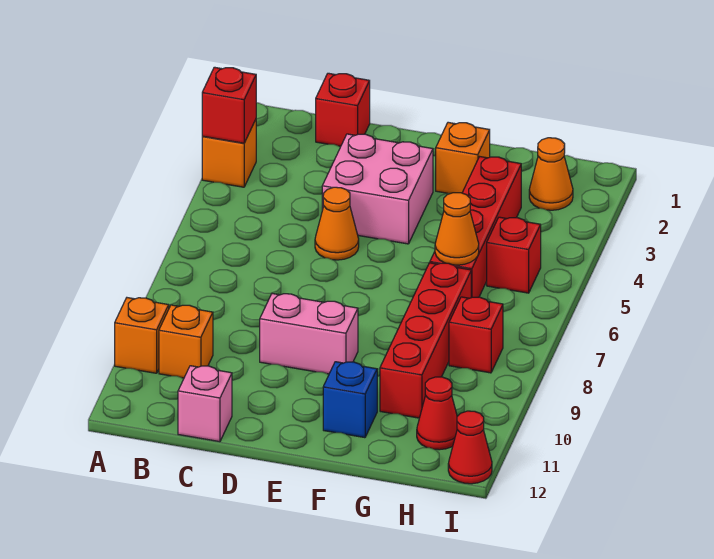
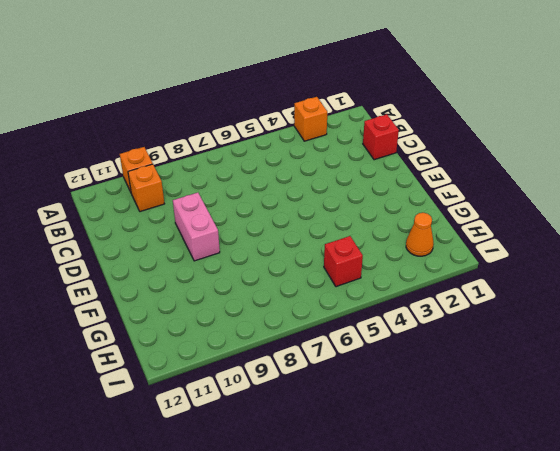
none -> pink brick C12 level 1
none -> pink brick D3:E4 level 1
none -> orange cone D5 level 1

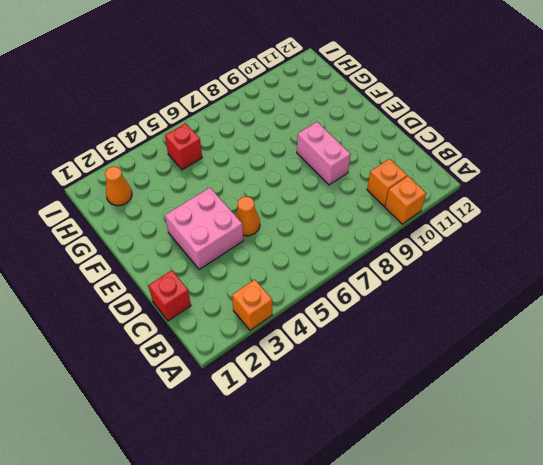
none -> pink brick C12 level 1
none -> orange brick F2 level 1
none -> blue brick F11 level 1

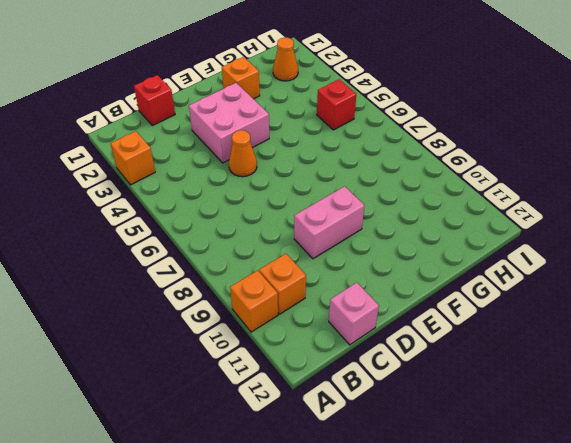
none -> blue brick F11 level 1
none -> red brick G3:G6 level 1
none -> red brick G7:G10 level 1

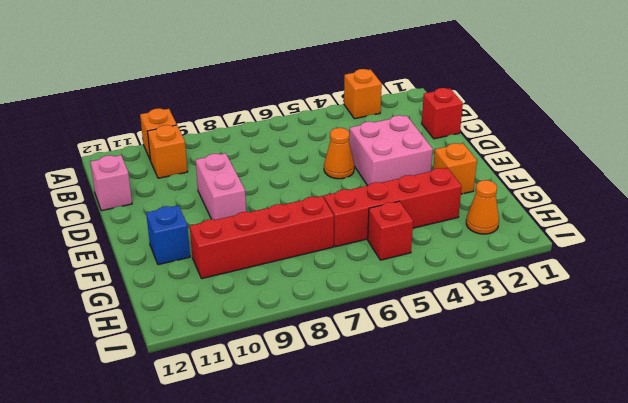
none -> red brick H8 level 1
none -> red cone H11 level 1
none -> red cone I12 level 1

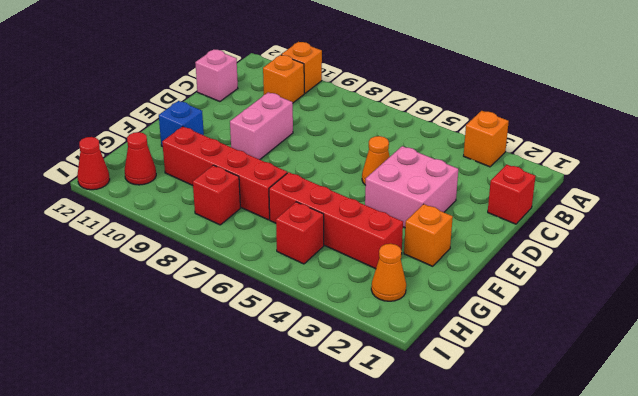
none -> red brick A3 level 2
none -> orange cone G6 level 2

